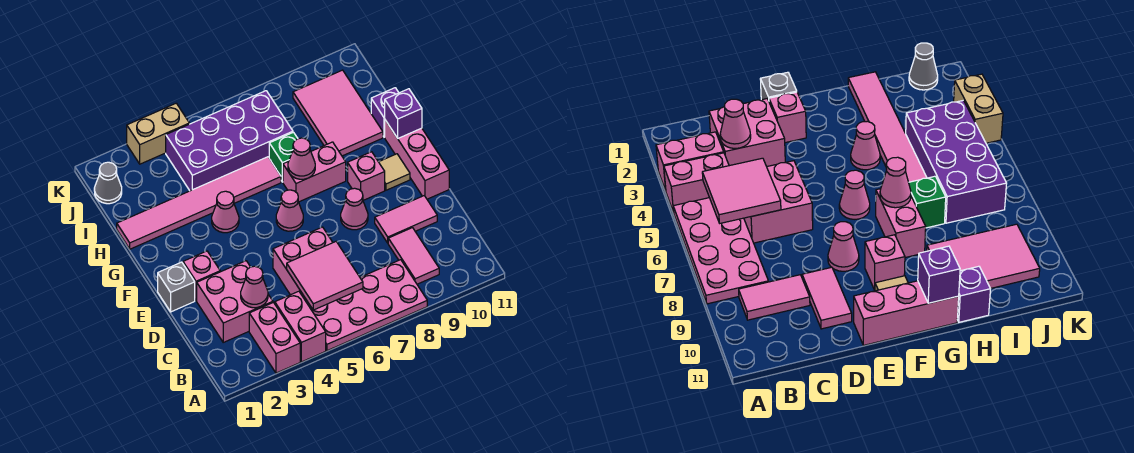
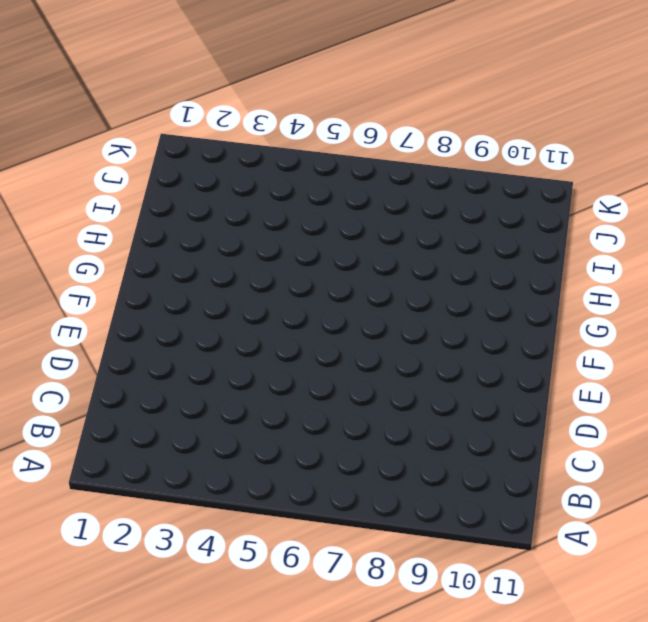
none -> pink brick A3:B3 level 1
none -> pink brick A4:B4 level 1
none -> pink plate A5:B8 level 1

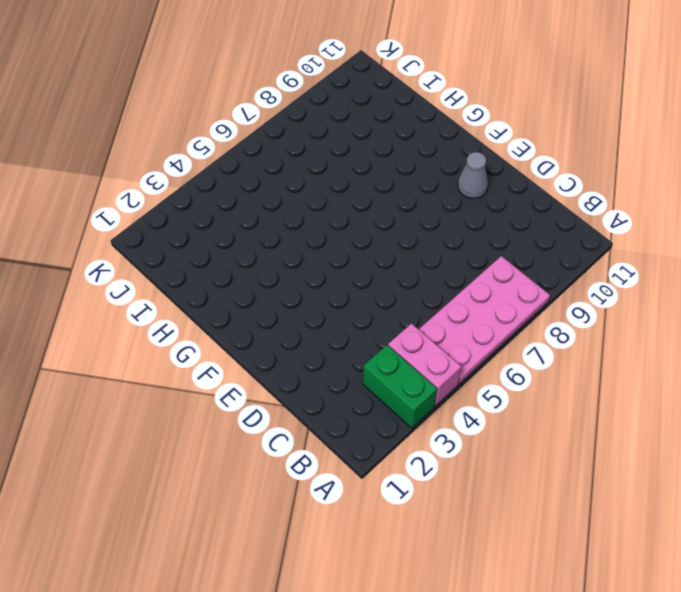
green brick A3:B3 level 1 -> pink brick A3:B3 level 1
grey cone E10 level 1 -> grey cone J1 level 1
none -> pink tile B9:C9 level 1
none -> pink brick C2:D3 level 1
none -> pink brick C5:D6 level 1

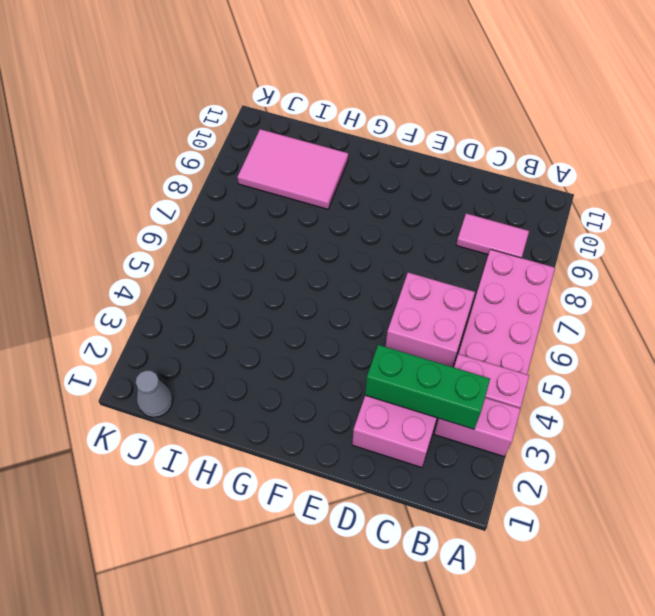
green brick B3:D3 level 2 -> pink cone C3 level 2
none -> pink tile D9:D10 level 1
none -> grey brick E1 level 1
none -> pink brick E2 level 1

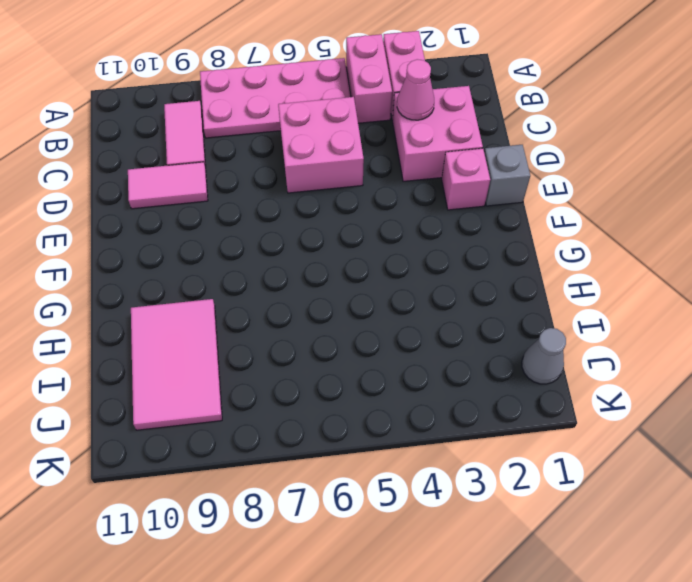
none -> pink cone E8 level 1
none -> pink brick E11:G11 level 1
none -> pink cone F6 level 1

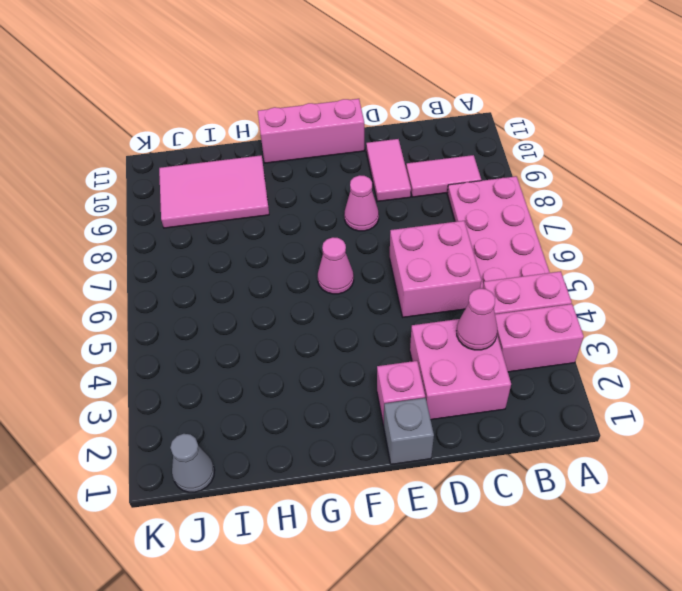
none -> pink brick F9 level 1
none -> tan tile F10 level 1
none -> pink cone G4 level 1

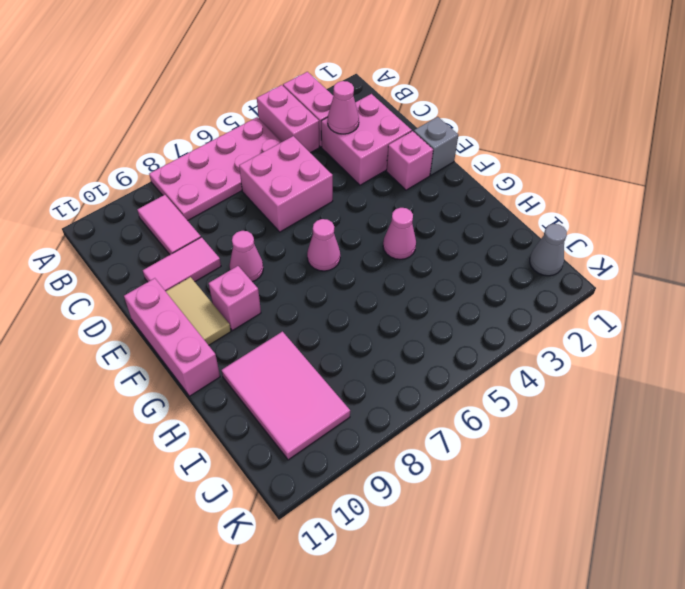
tan tile E10:F10 level 1 -> tan tile F10 level 1
none -> pink brick G7:G8 level 1
none -> pink tile H1:H6 level 1
none -> green brick H7 level 1

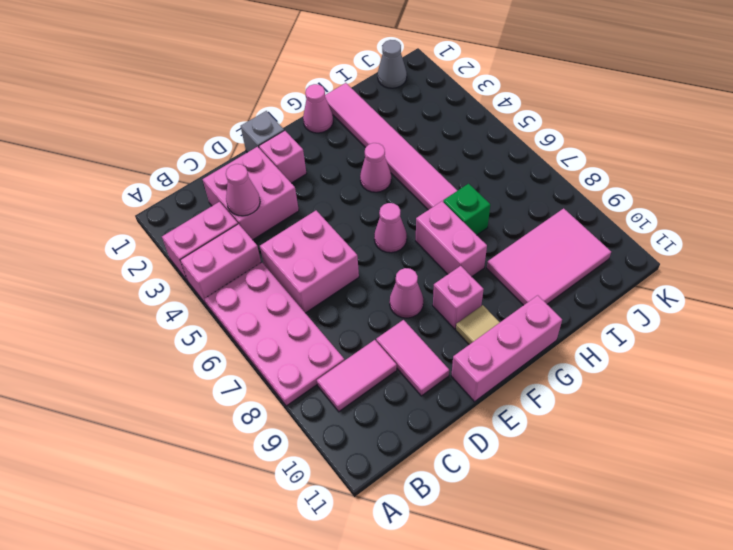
pink cone G1 level 1 -> pink cone G7 level 2
none -> purple brick H11 level 1
none -> purple brick I4:J7 level 1
none -> tan brick K3:K4 level 1

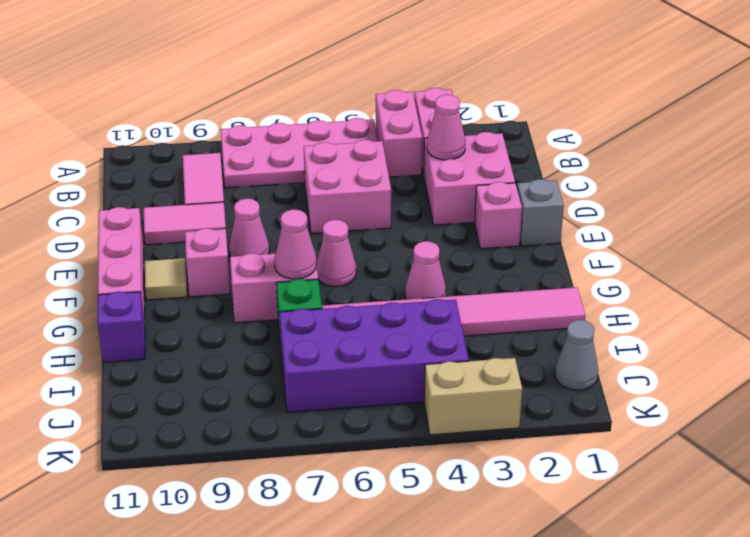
none -> pink tile H9:J10 level 1
none -> pink tile B5:C6 level 2
none -> purple brick G11 level 2

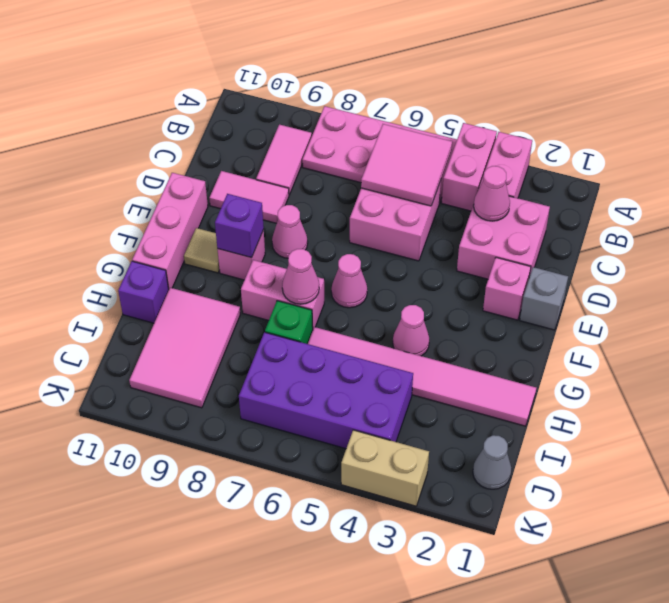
purple brick F9 level 2 -> purple brick G11 level 2

